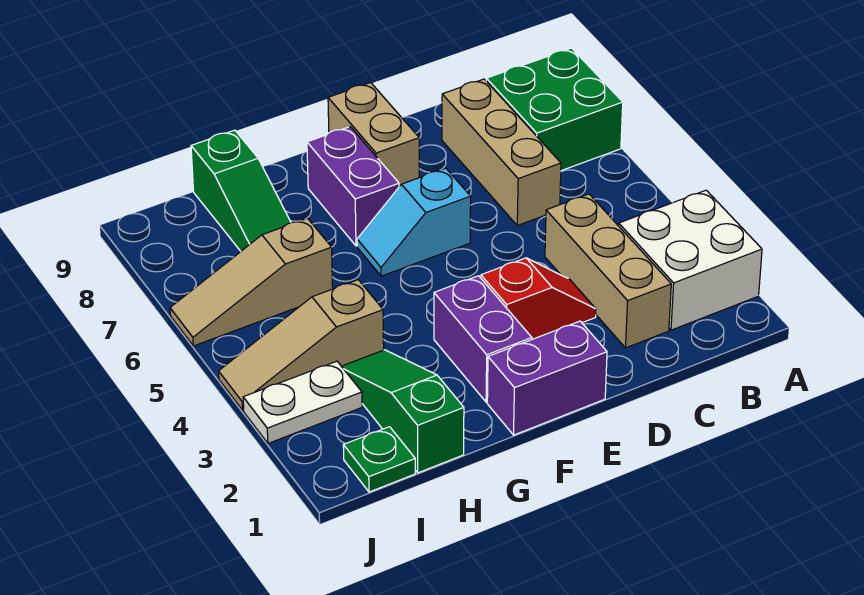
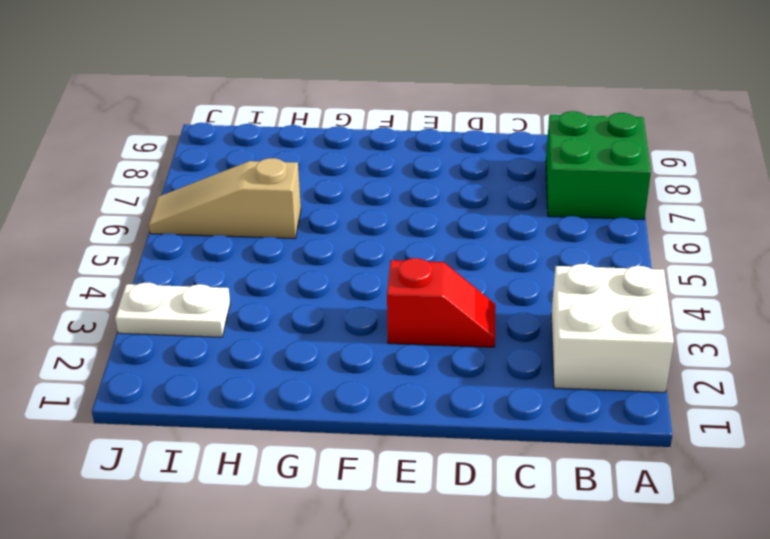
none -> tan brick C2:C4 level 1
none -> tan brick C6:C8 level 1
none -> purple brick E1:F1 level 1

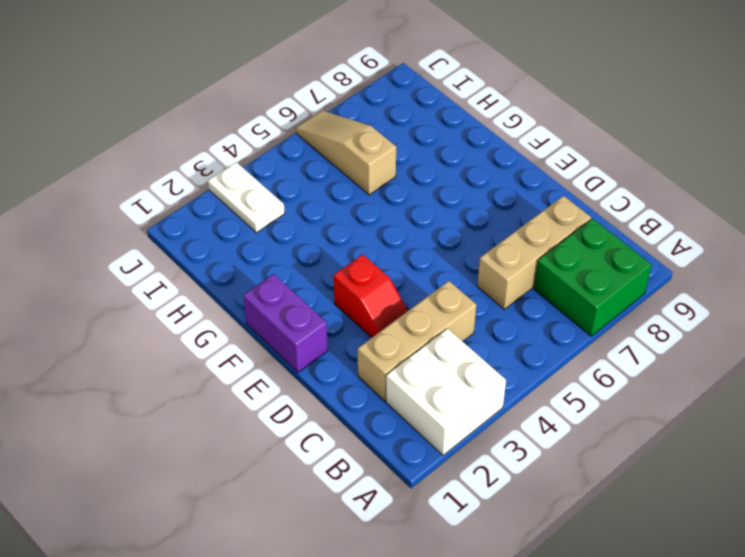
none -> cyan slope E6:F6 level 1 top E
none -> tan brick E8:E9 level 1
none -> purple brick F2:F3 level 1

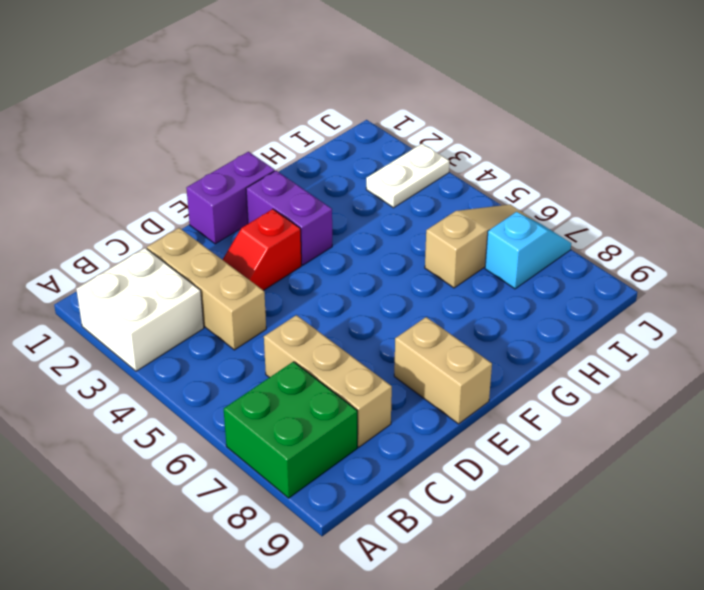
cyan slope I7:J7 level 1 top I -> cyan slope E6:F6 level 1 top E
none -> purple brick F7:F8 level 1
none -> green slope H1:H3 level 1 top 1
none -> tan slope H4:J4 level 1 top H

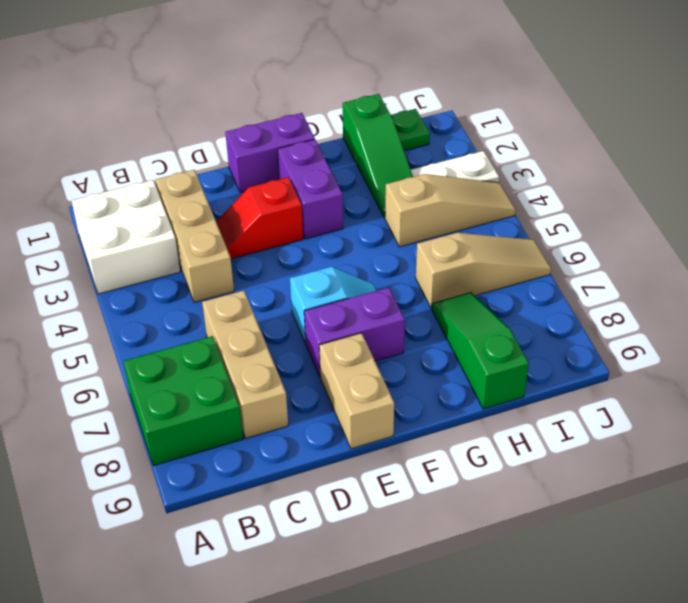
purple brick E7:F7 level 1 -> purple brick F7:F8 level 1

